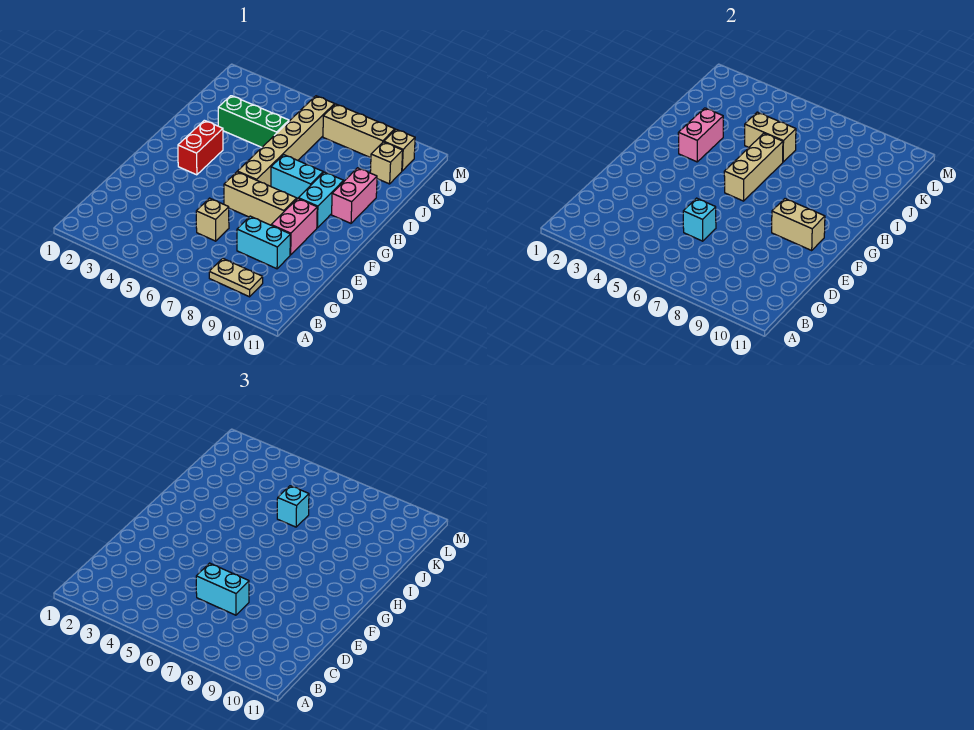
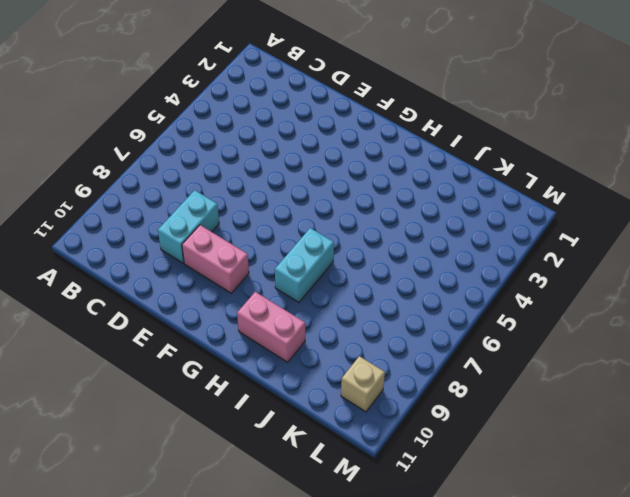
none -> tan plate B8:B9 level 1
none -> tan brick D6 level 1
none -> tan brick F6:F8 level 1

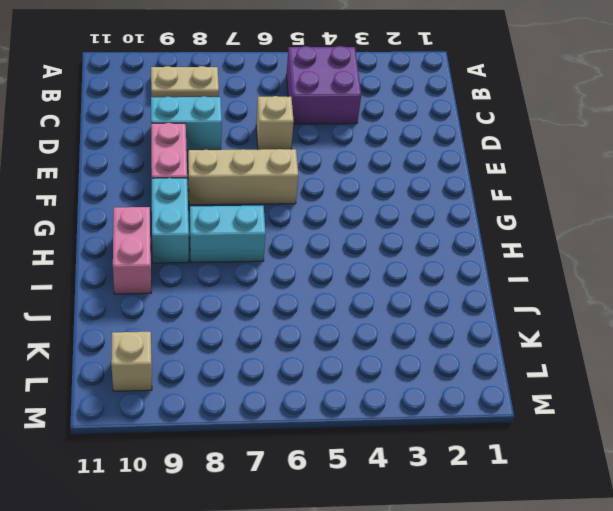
purple brick B4:C5 level 1 -> none
none -> red brick G3:H3 level 1
none -> tan brick G6:L6 level 1
none -> green brick J3:J5 level 1

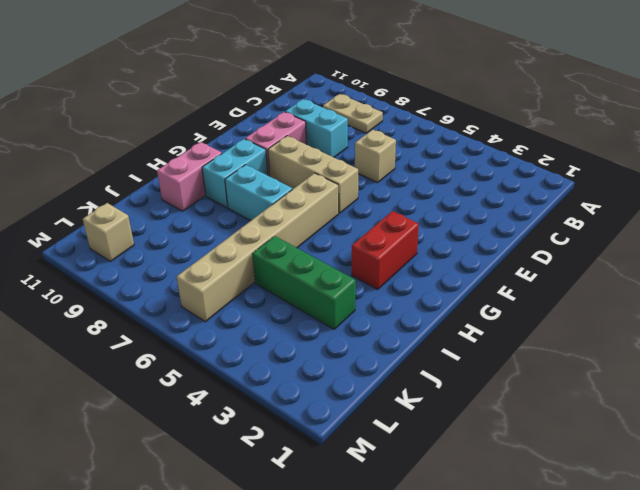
none -> tan brick K10 level 1
none -> tan brick L7:L9 level 1
none -> cyan brick D6 level 2

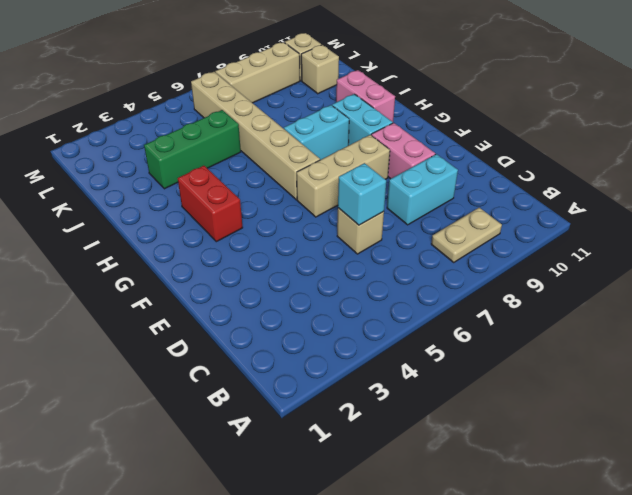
none -> tan brick F9:F10 level 2
none -> tan brick G6:I6 level 2
none -> pink brick H3:I3 level 2

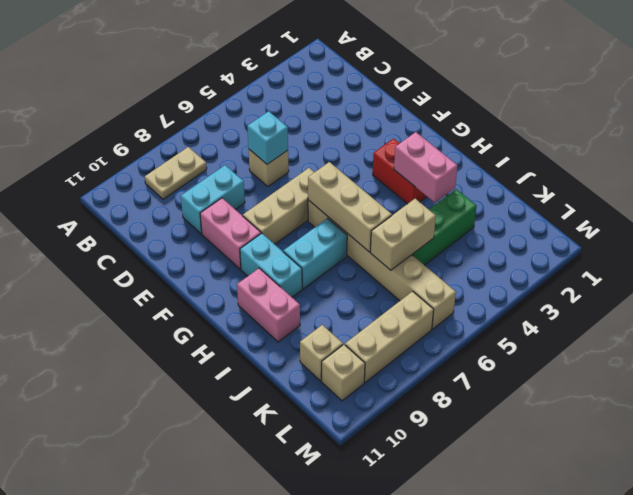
none -> tan brick F9:F10 level 2
none -> cyan brick D6:D7 level 3
none -> cyan brick J6 level 3

